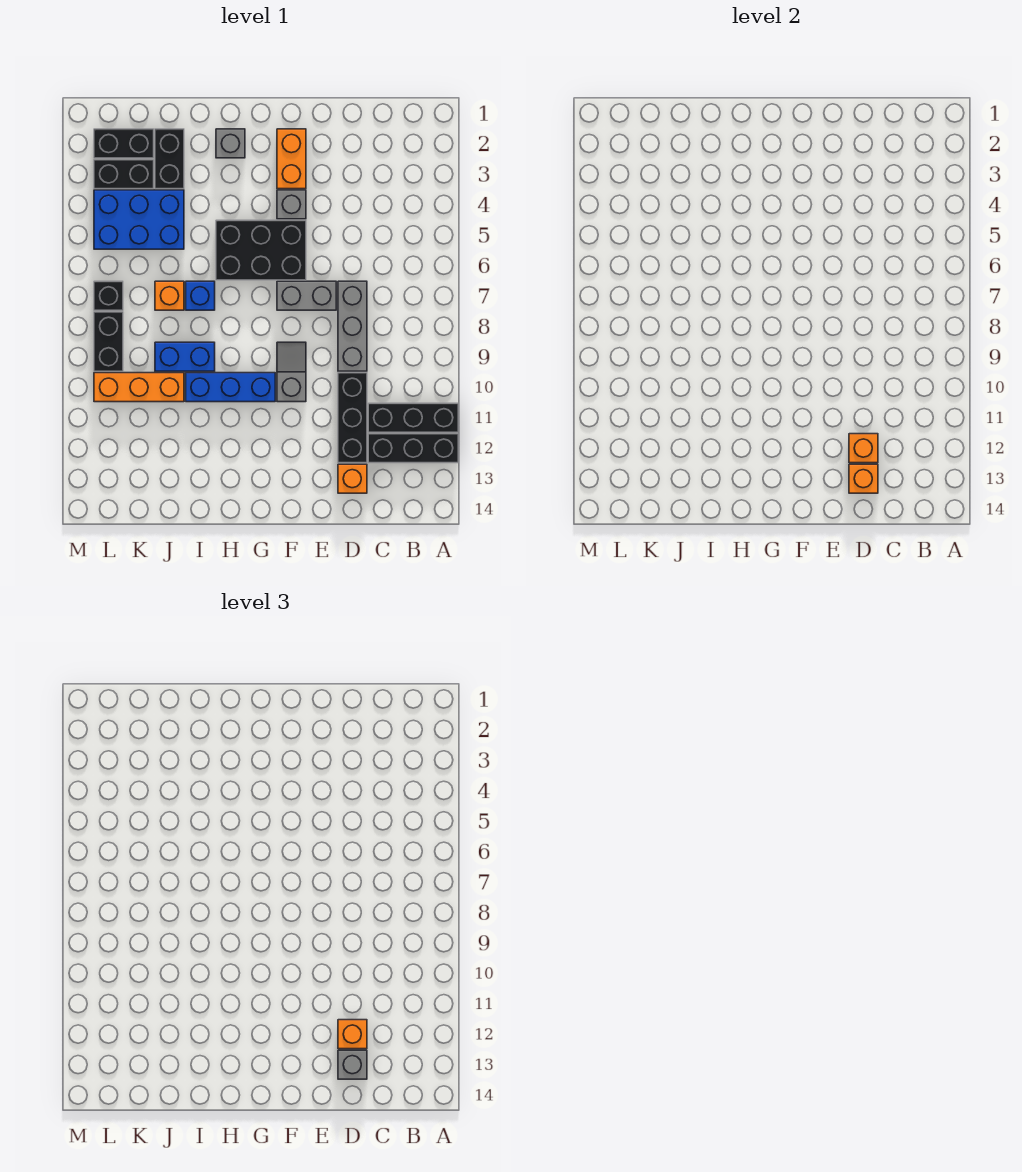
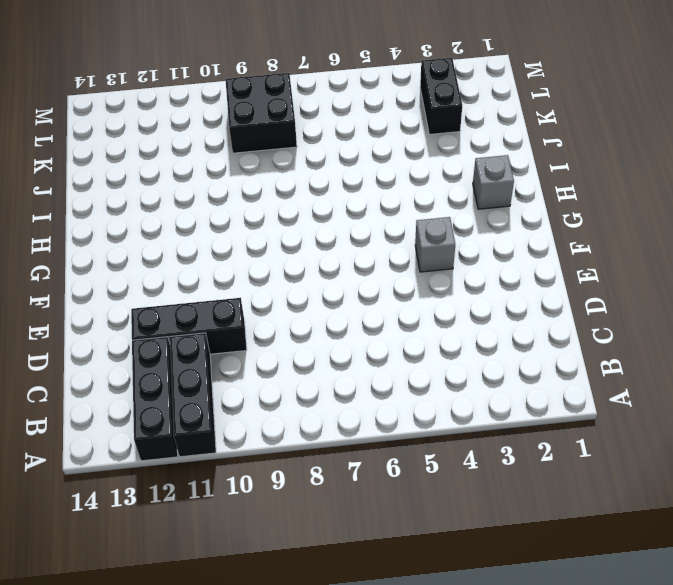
black brick K8:L9 level 1 -> black brick L8:L9 level 1
none -> grey brick D7:D9 level 1
none -> orange brick D13 level 1
none -> grey brick E7:F7 level 1

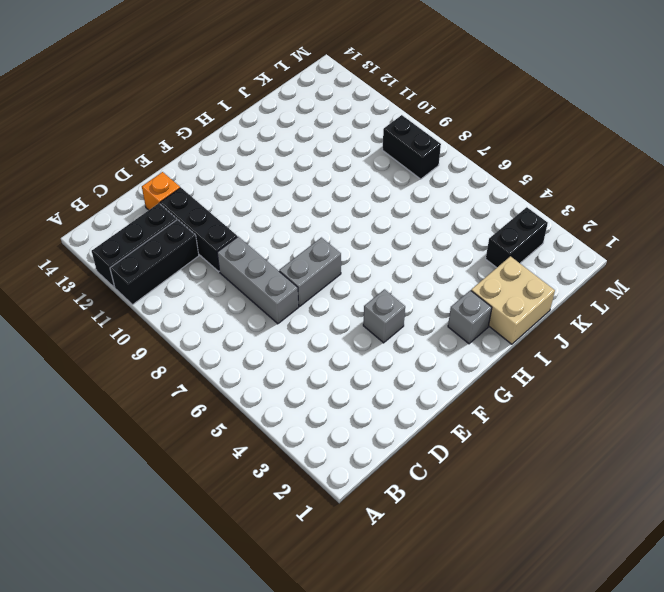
tan brick I1:J2 level 1 -> black brick J2:J3 level 1
none -> orange brick F2:F3 level 1
none -> black brick F5:H6 level 1
none -> grey slope F9:F10 level 1 top 10

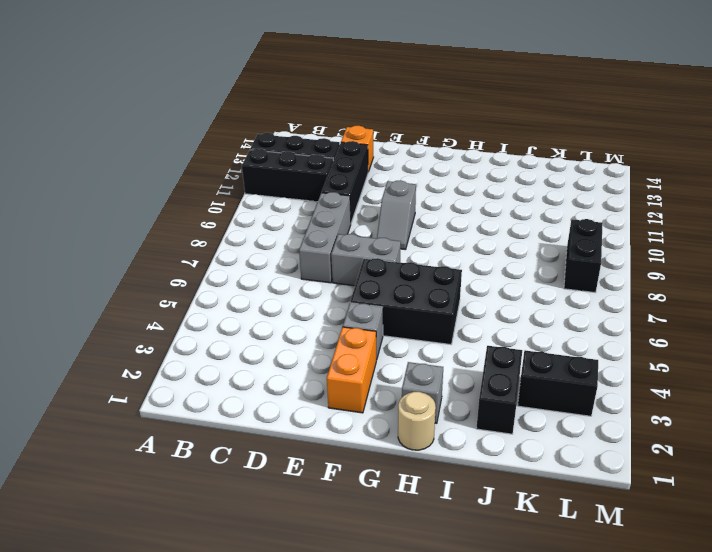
tan round brick H1 level 1 -> none
none -> blue brick G10:I10 level 1
none -> blue brick I7 level 1
none -> blue brick I9:J9 level 1

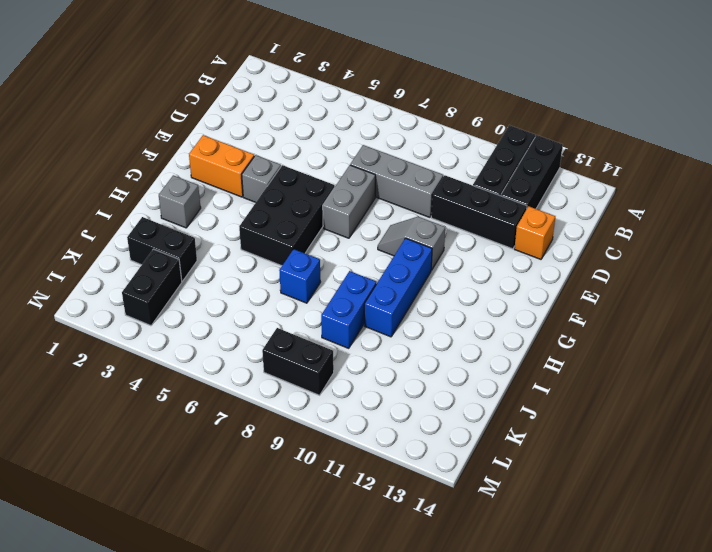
none -> blue brick J4:L5 level 1
none -> orange brick J7 level 1
none -> orange brick J10:L10 level 1

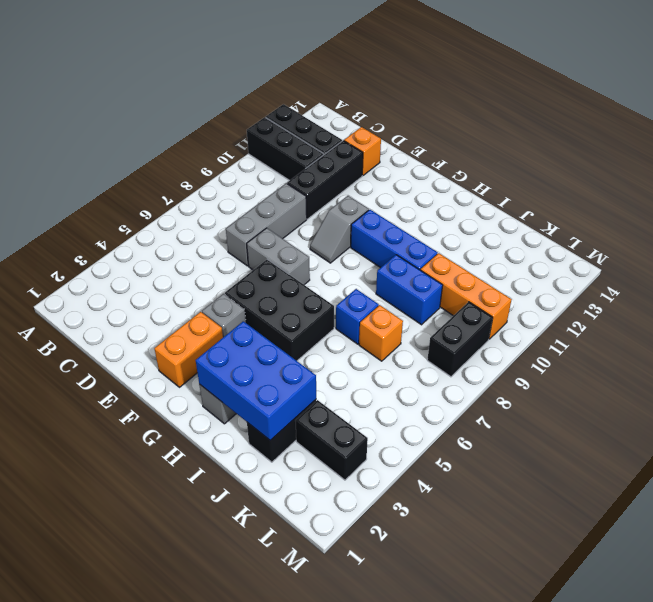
blue brick H2:J3 level 2 -> blue brick J4:L5 level 1
none -> black brick K2:L2 level 1
none -> black brick L7 level 1
none -> orange brick D12 level 2

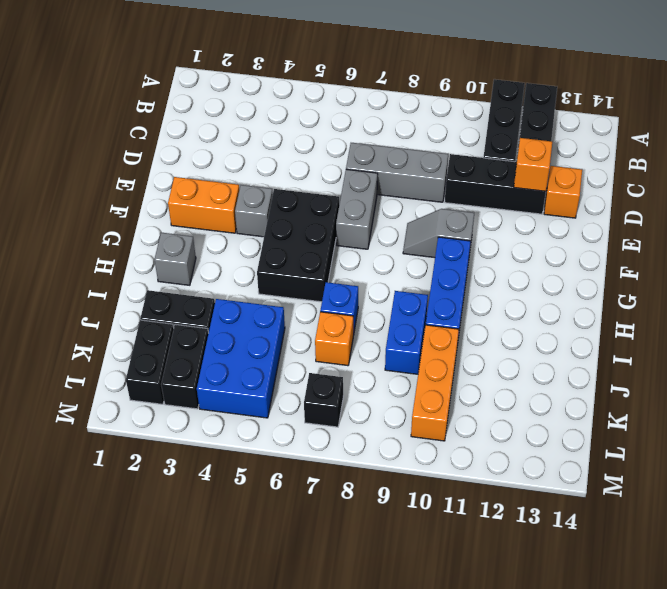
none -> black brick L8:L9 level 1
none -> orange brick D13 level 2
none -> orange brick D12 level 3

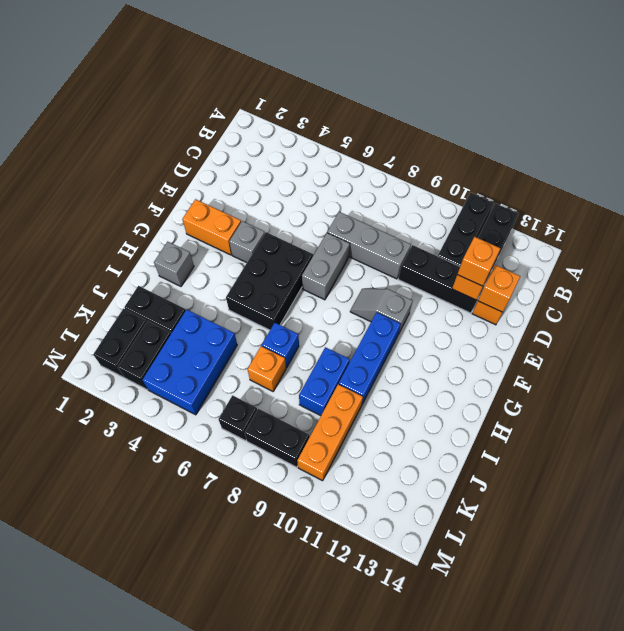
none -> grey brick D13 level 3

